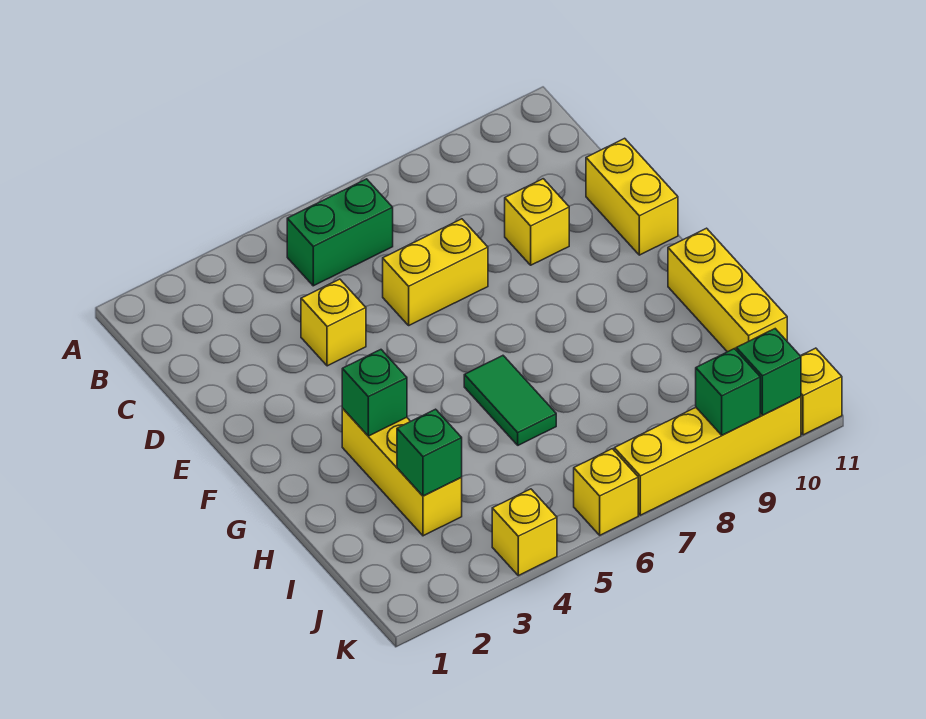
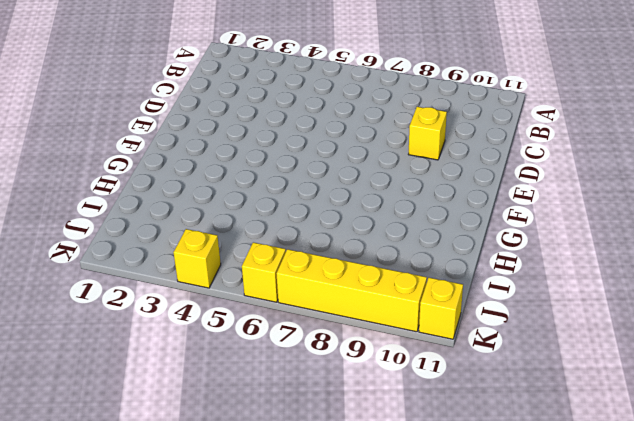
none -> green brick B5:B6 level 1
none -> yellow brick D4 level 1
none -> yellow brick D6:D7 level 1

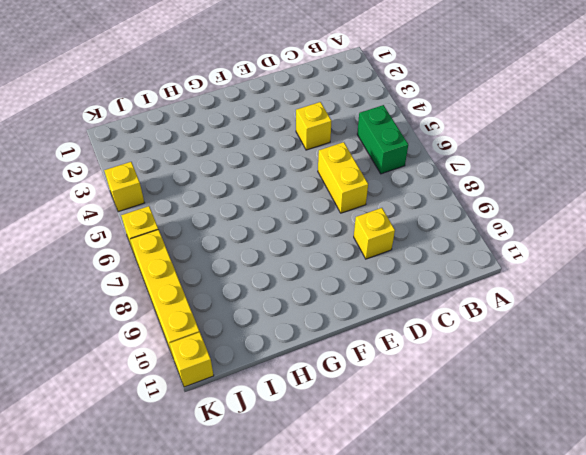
none -> yellow brick D11:E11 level 1
none -> yellow brick G3:I3 level 1
none -> green tile G6:H6 level 1

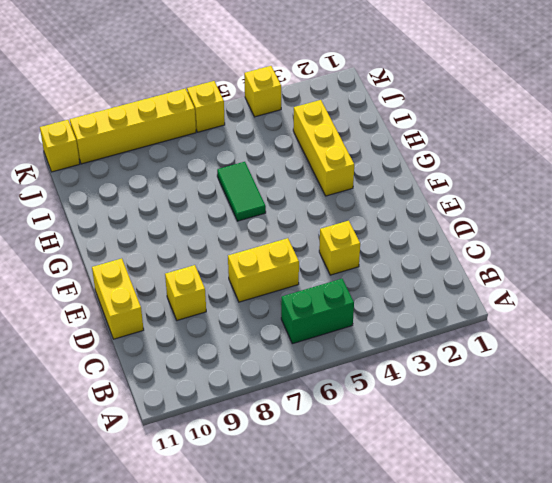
none -> yellow brick G11:I11 level 1
none -> green brick G3 level 2
none -> green brick I3 level 2

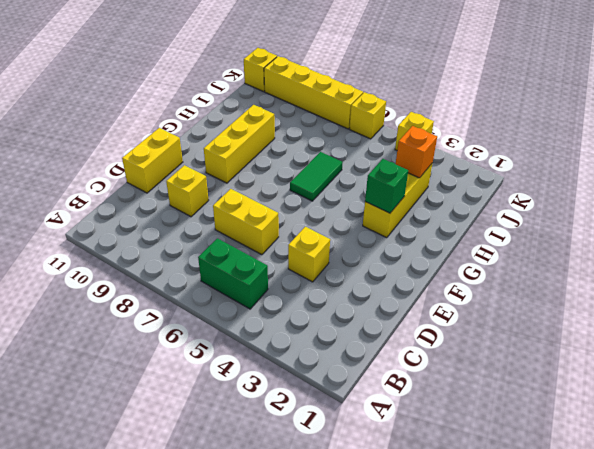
yellow brick F9:H9 level 1 -> yellow brick G11:I11 level 1
orange brick I3 level 2 -> green brick I3 level 2
none -> green brick K9 level 2
none -> green brick K10 level 2

